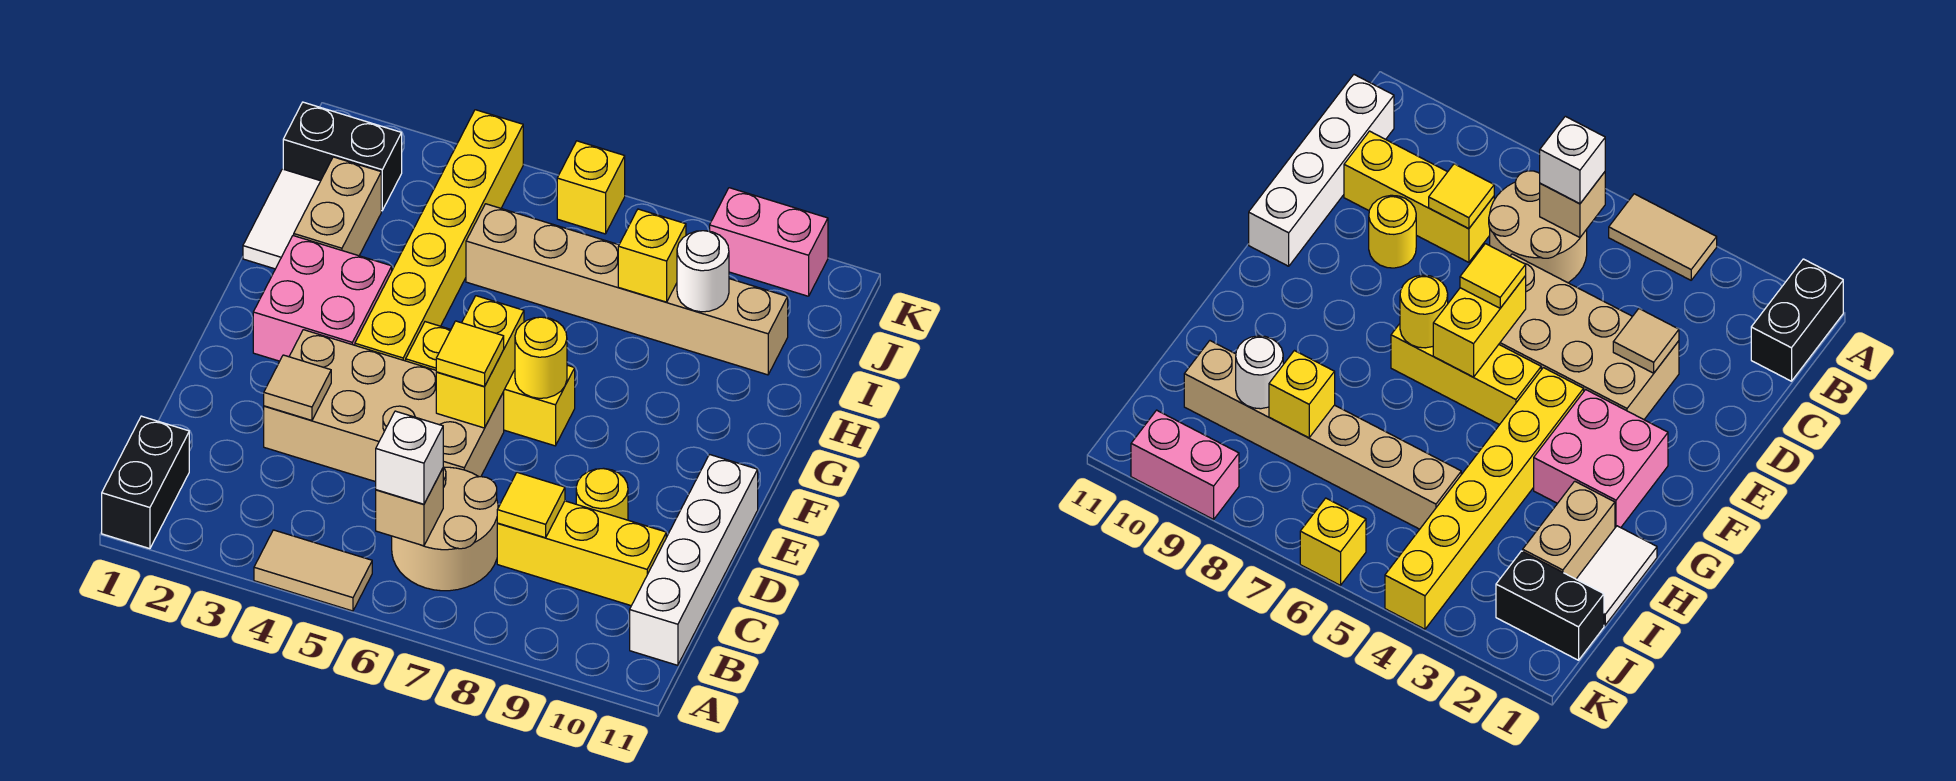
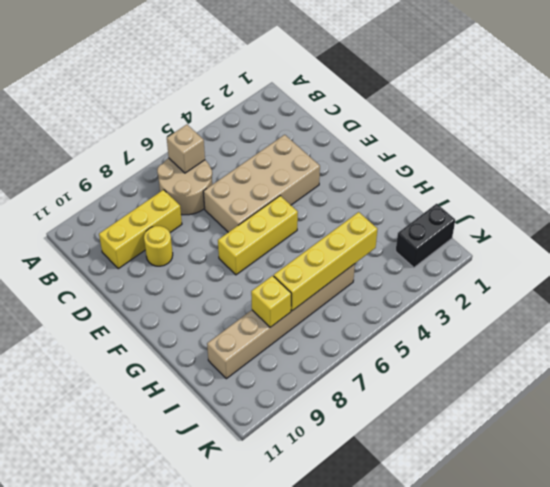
yellow brick I4:I7 level 2 -> none
none -> black brick A1:B1 level 1
none -> tan tile A4:A5 level 1
none -> white brick B11:E11 level 1

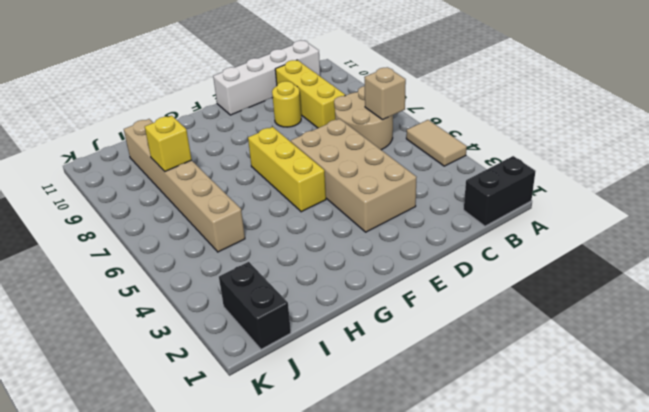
none -> pink brick F2:G3 level 1
none -> yellow brick F4:K4 level 1
none -> white tile H1:I1 level 1

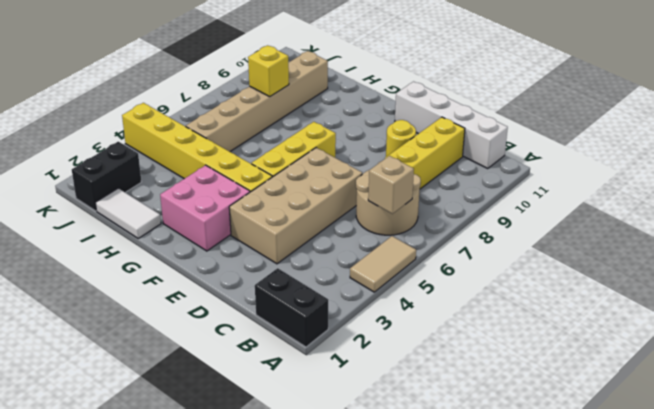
none -> tan brick H2:I2 level 1
none -> yellow brick K6 level 1
none -> pink brick K9:K10 level 1

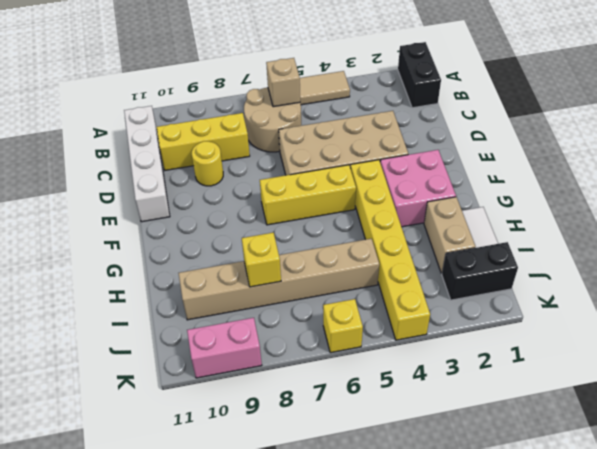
none -> yellow tile C8 level 2
none -> tan tile D3 level 2
none -> yellow brick E6:F6 level 2

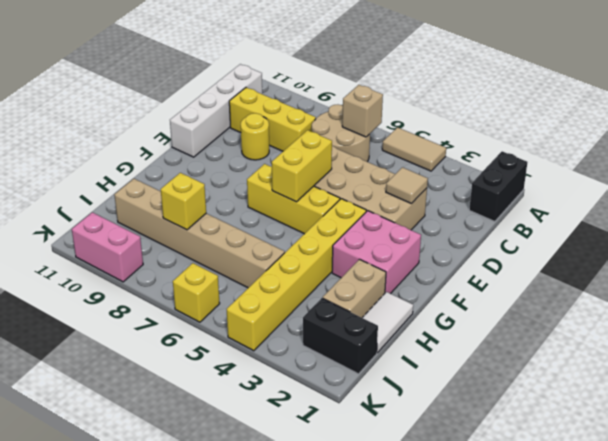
none -> yellow tile C8 level 2
none -> yellow round brick F7 level 2
none -> white round brick I9 level 2

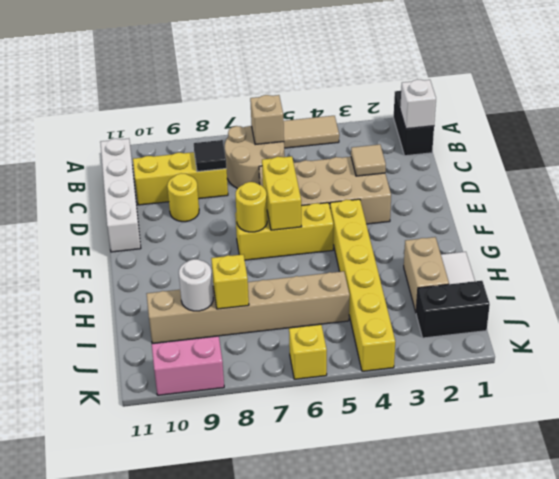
white brick B1 level 2 -> white brick B6 level 3
black tile C8 level 2 -> yellow tile C8 level 2
none -> pink brick F2:G3 level 1
none -> yellow tile E6 level 3

